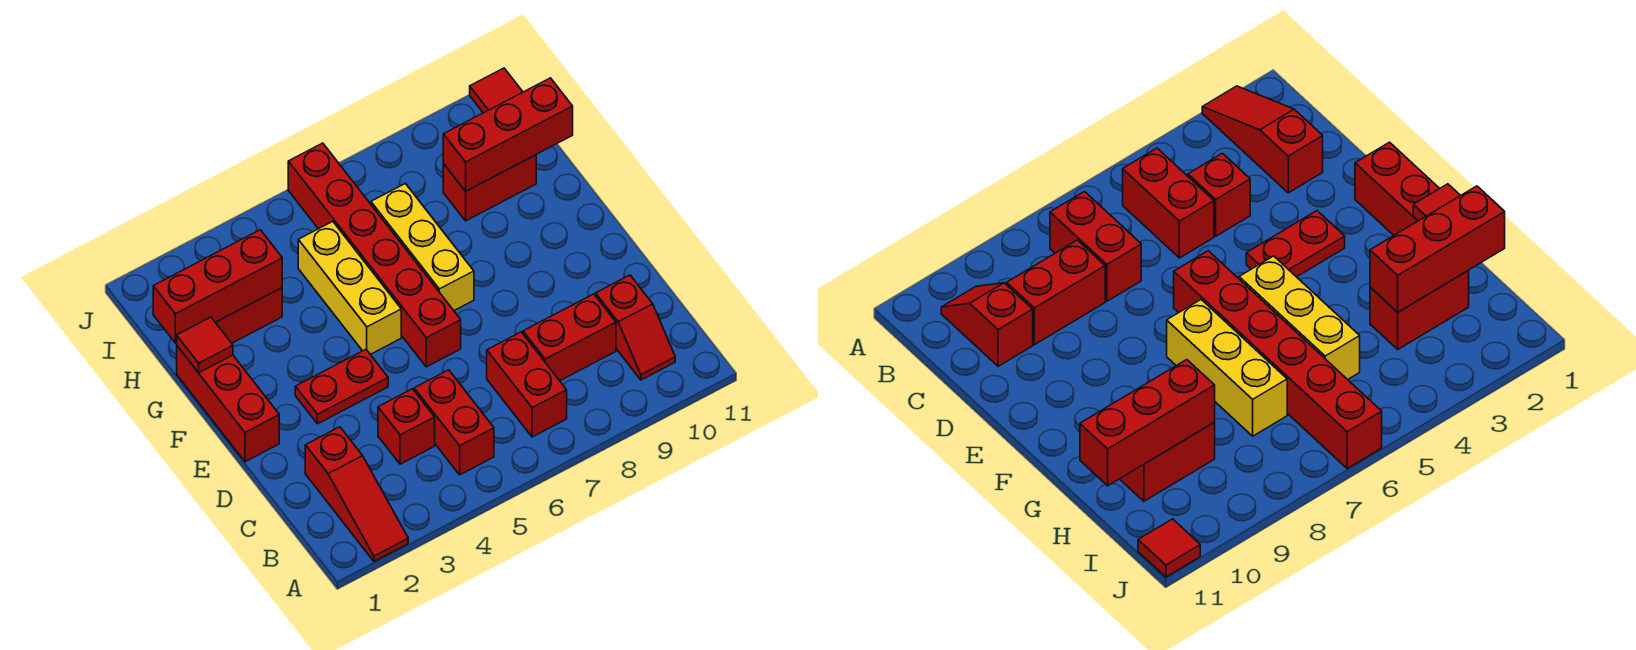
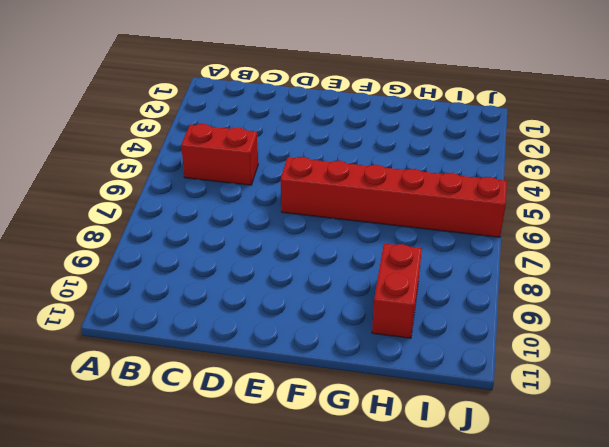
none -> red slope A2:C2 level 1 top C
none -> red brick B7:C7 level 1
none -> red slope B10:C10 level 1 top C

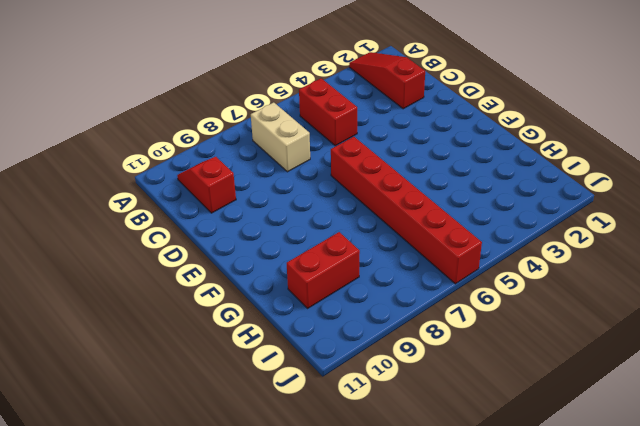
tan brick B7:C7 level 1 -> red brick B7:C7 level 1
none -> red brick C4 level 1
none -> red brick C8:C9 level 1
none -> red brick E1:G1 level 1

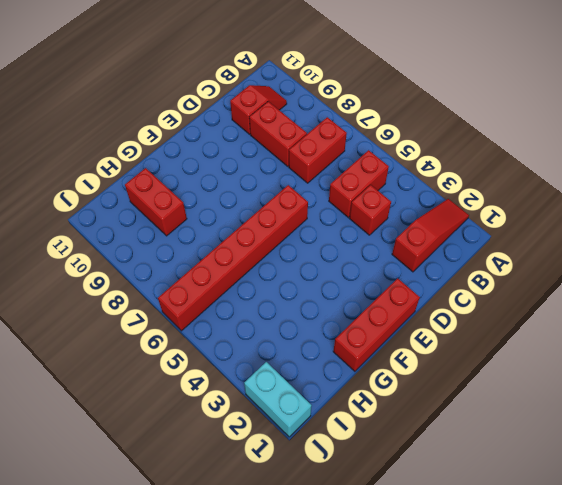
cyan brick J1:J2 level 1 -> none
none -> red plate E3:E4 level 1
none -> yellow brick F5:H5 level 1
none -> yellow brick F7:H7 level 1

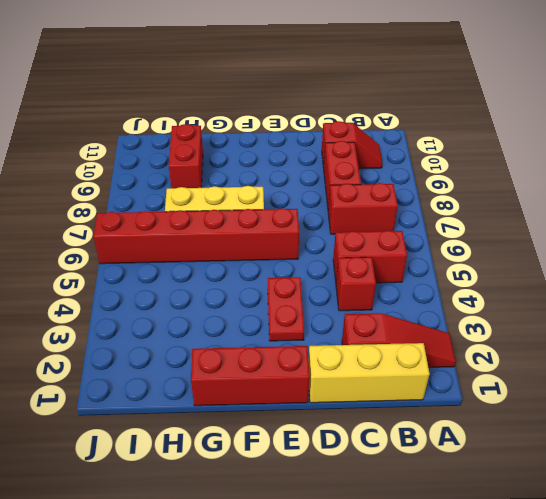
yellow brick B1:D1 level 1 -> yellow brick F5:H5 level 1
none -> red brick H2:H3 level 1
none -> red tile J11 level 1
none -> red tile G1 level 2

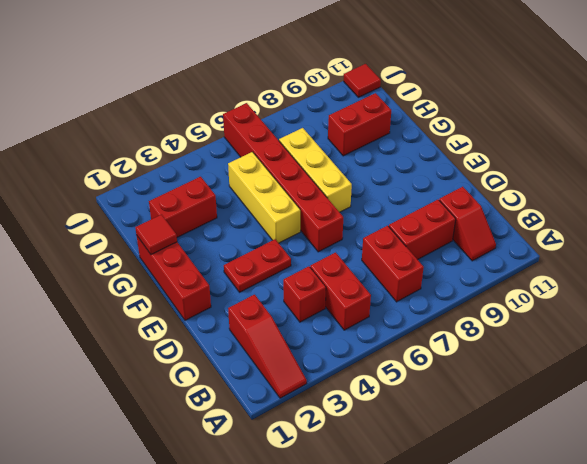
none -> red brick H1:H3 level 2
none -> red brick H9:H11 level 2

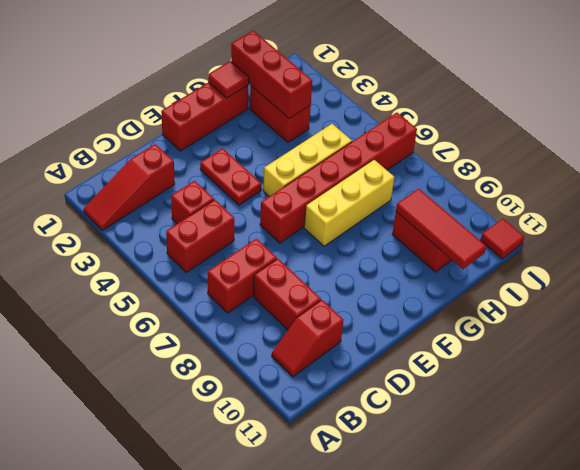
red tile H9:H11 level 2 -> red brick H9:H11 level 2

